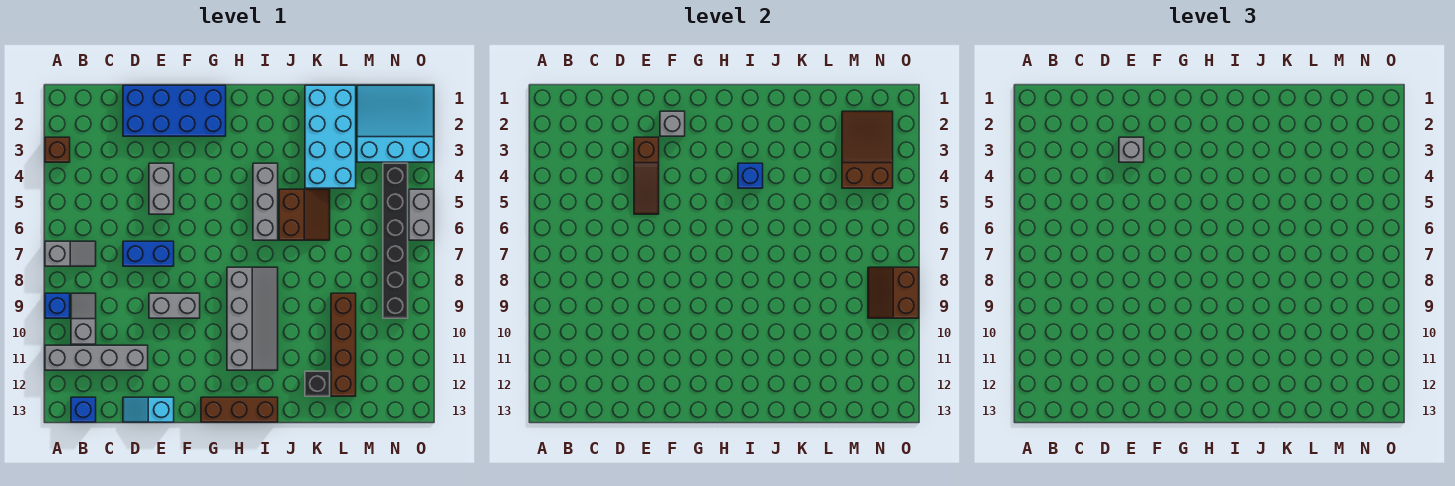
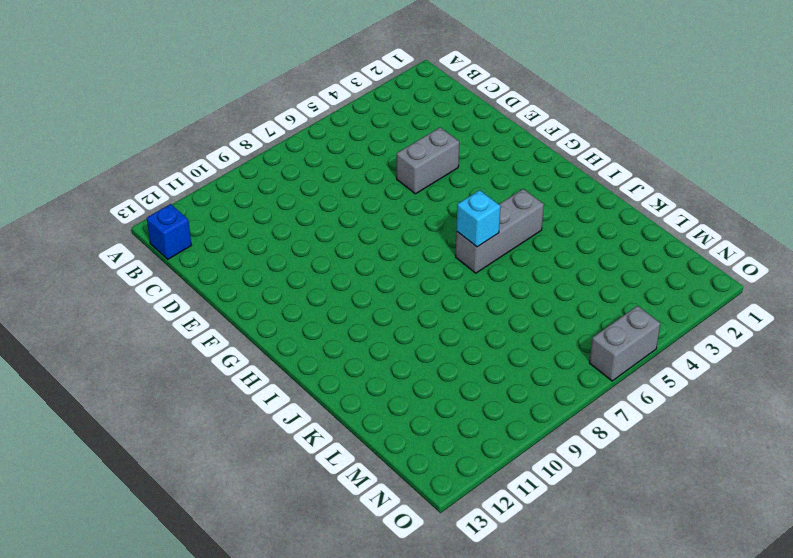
cyan brick I6 level 2 -> none
none -> brown brick A3 level 1
none -> grey slope A7:B7 level 1 top A
none -> blue brick A9 level 1

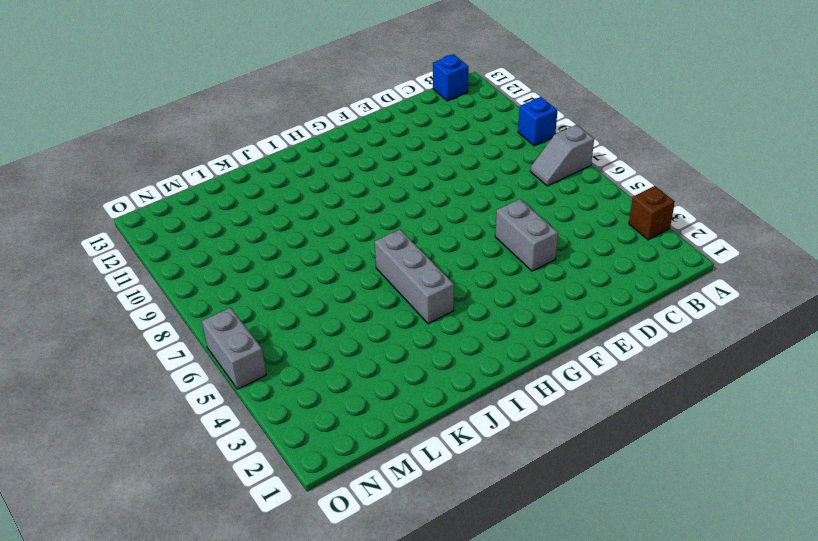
none -> grey brick A11:D11 level 1
none -> grey slope B9:B10 level 1 top 10
none -> blue brick D1:G2 level 1

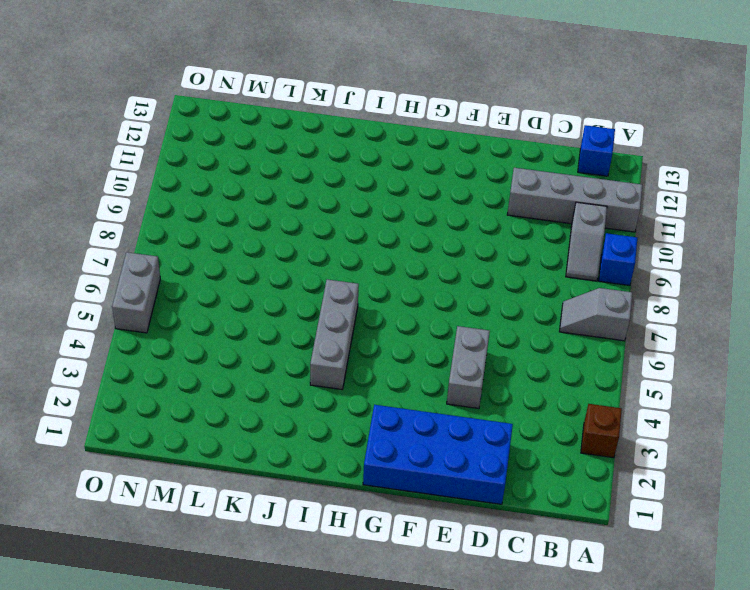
none -> blue brick D7:E7 level 1
none -> cyan slope D13:E13 level 1 top E
none -> grey brick E9:F9 level 1

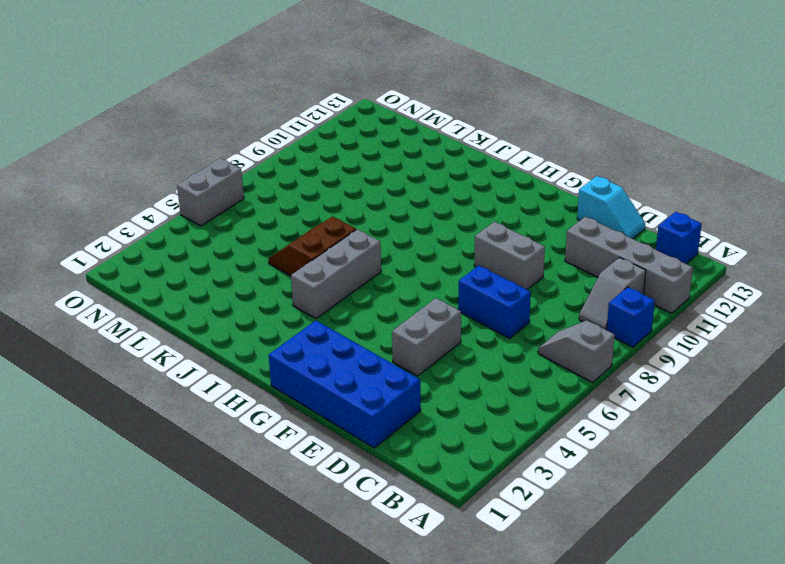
none -> brown brick A3 level 1
none -> brown brick G13:I13 level 1
none -> grey slope H8:I11 level 1 top H

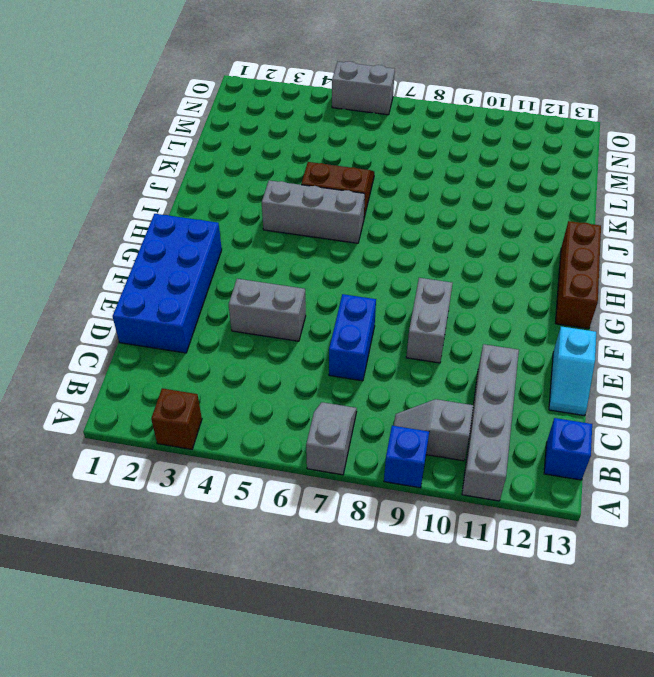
none -> grey slope H8:I11 level 1 top H
none -> cyan brick K1:L4 level 1
none -> black brick K12 level 1

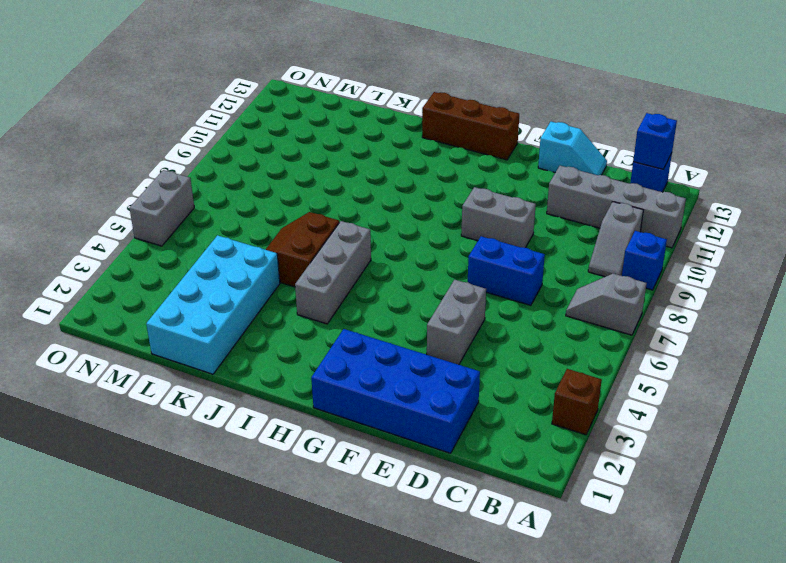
blue brick B13 level 2 -> blue brick I4 level 2
none -> grey slope H8:I11 level 1 top H
none -> black brick K12 level 1
none -> brown brick L9:L12 level 1

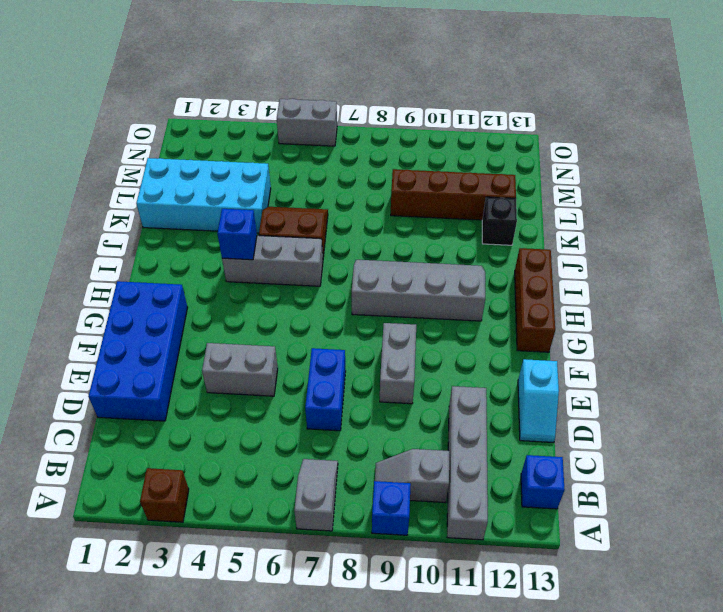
none -> cyan slope M1:O3 level 1 top 3
none -> black brick N4:N9 level 1
none -> brown slope E3:E5 level 2 top 3

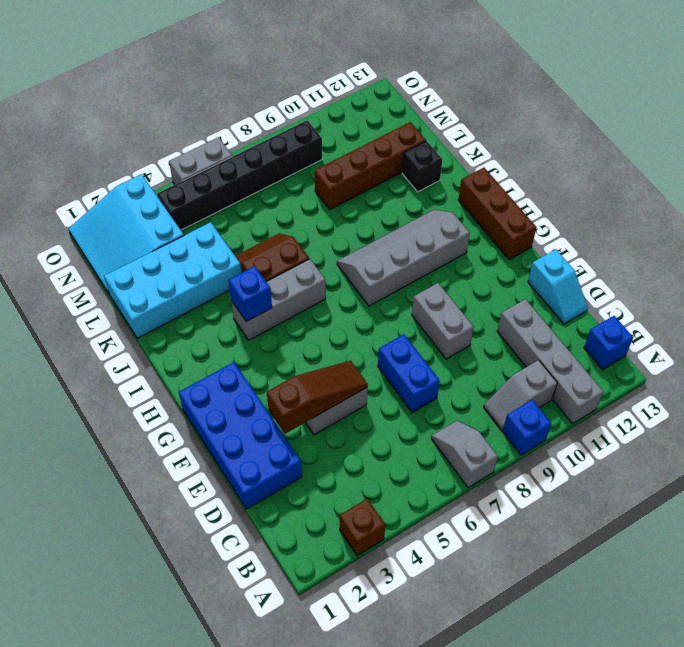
none -> grey brick F2 level 2
none -> brown slope M2:N4 level 2 top 4
none -> brown slope N8:O9 level 2 top O

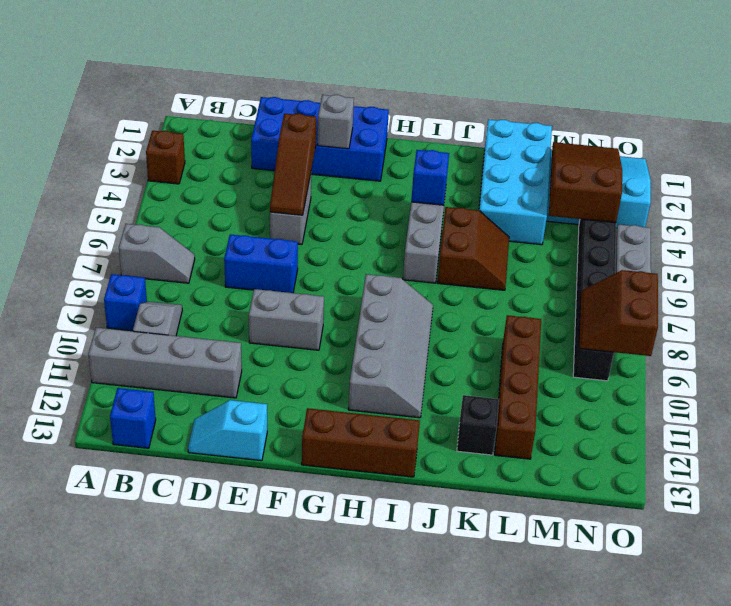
none -> grey brick E3 level 3

